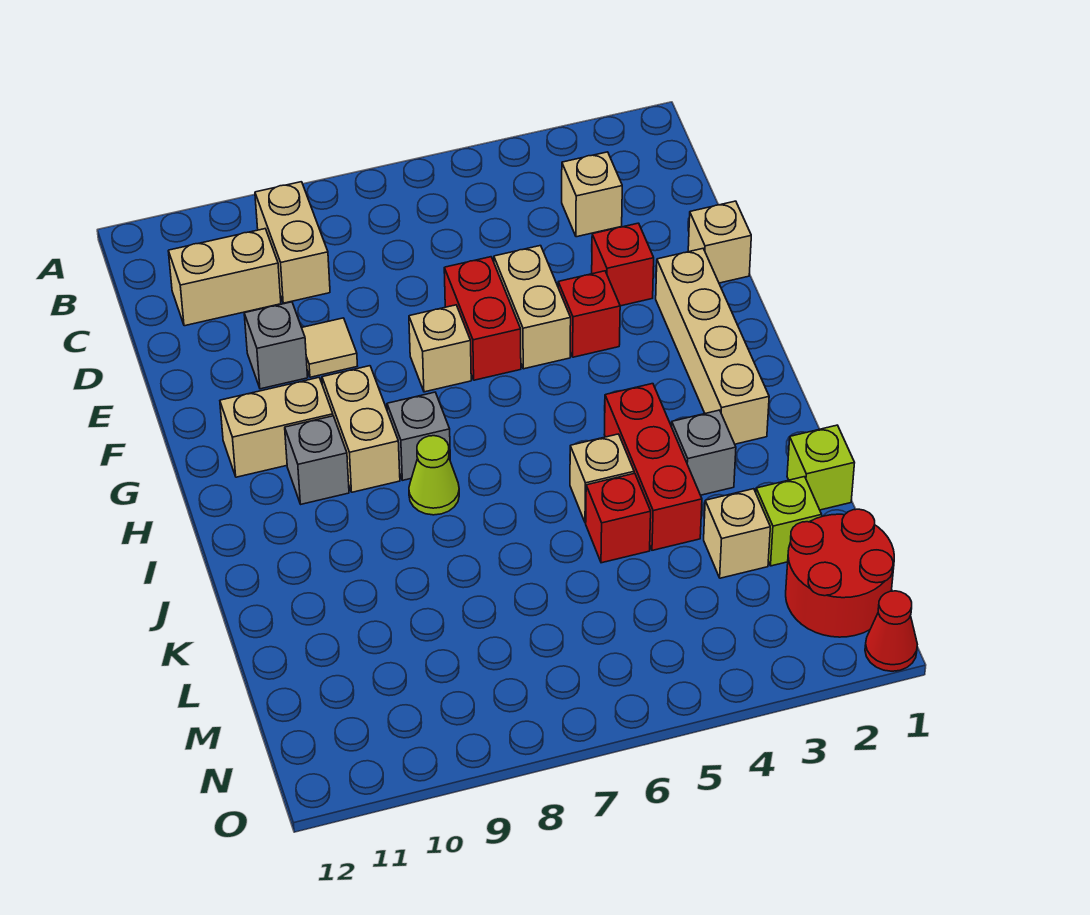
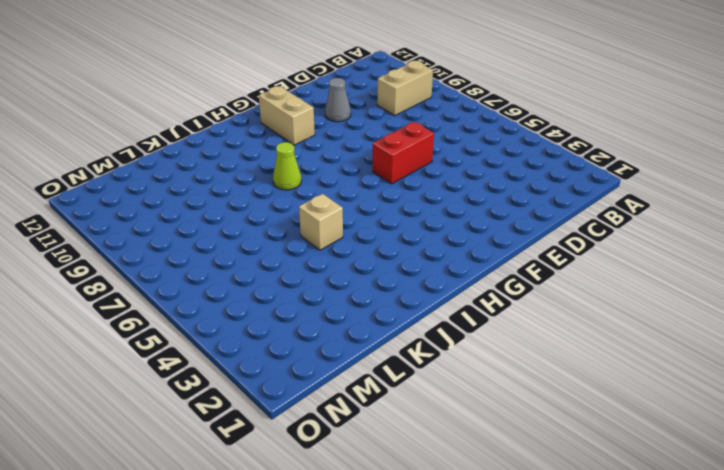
grey cone E10 level 1 -> grey brick E10 level 1
none -> tan brick C3 level 1
none -> tan brick C10:C11 level 1
none -> tan brick E1 level 1

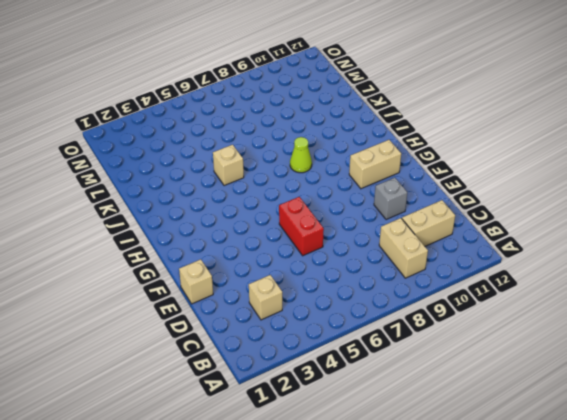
none -> red brick E3 level 1
none -> tan brick E5:F5 level 1
none -> tan tile E9 level 1

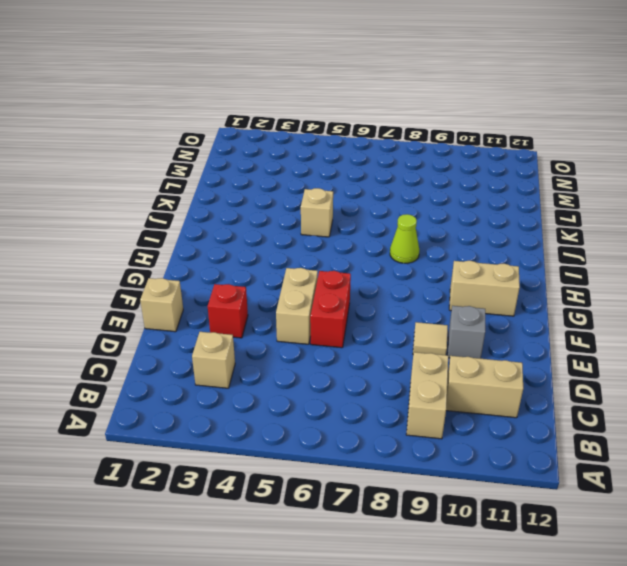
none -> tan brick F2:I2 level 1
none -> red brick F4 level 1
none -> tan brick F7 level 1

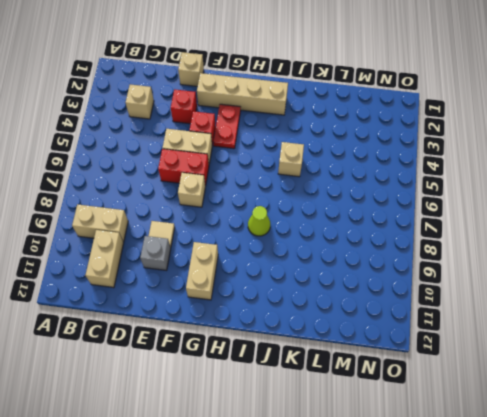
red plate G3:G4 level 1 -> none
none -> tan brick G9:H9 level 1
none -> grey brick H8 level 1
none -> grey brick H10 level 1

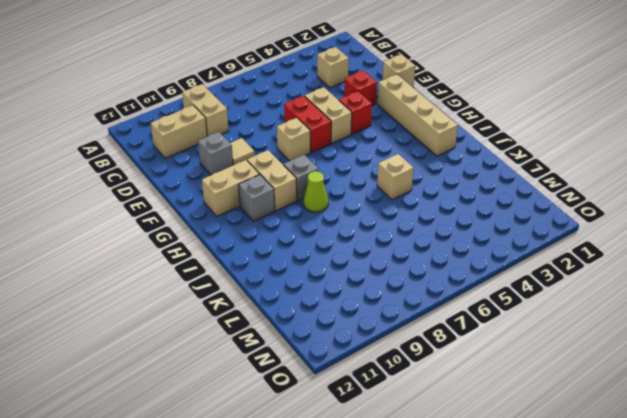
none -> red brick I4:K4 level 1
none -> grey brick J3 level 1
none -> lime brick K1 level 1

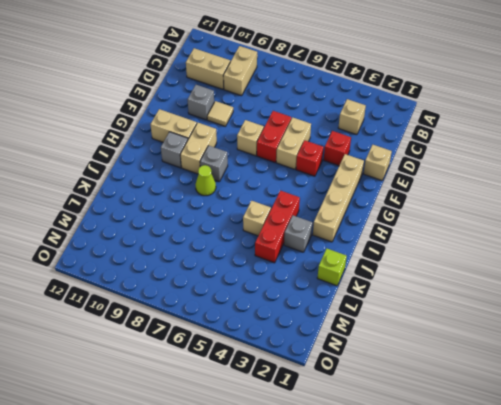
none -> red brick K5 level 1
none -> lime brick L2 level 1
none -> tan brick L3 level 1

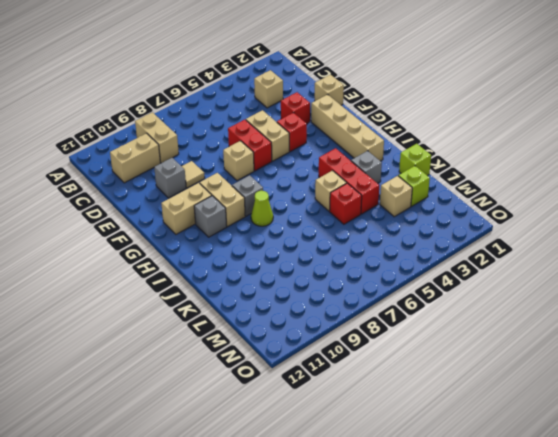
none -> red round brick M1:N2 level 1
none -> red cone O1 level 1

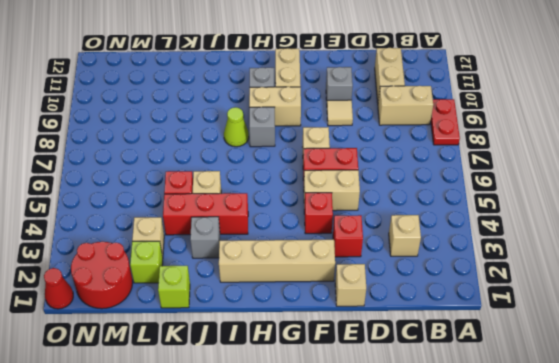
red plate A8:A9 level 1 -> none

